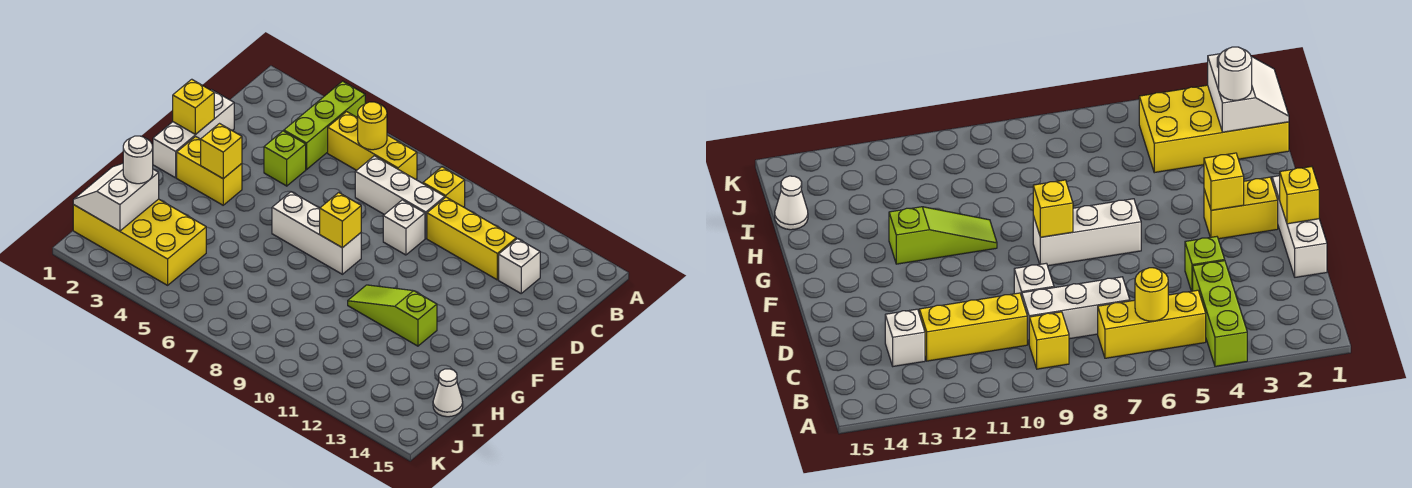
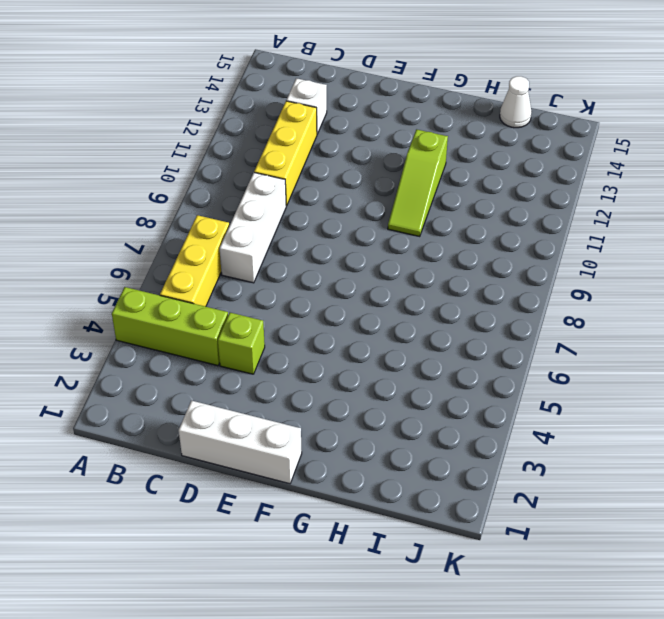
none -> yellow brick B9 level 1
none -> white brick D9 level 1
none -> yellow brick F2:F3 level 1

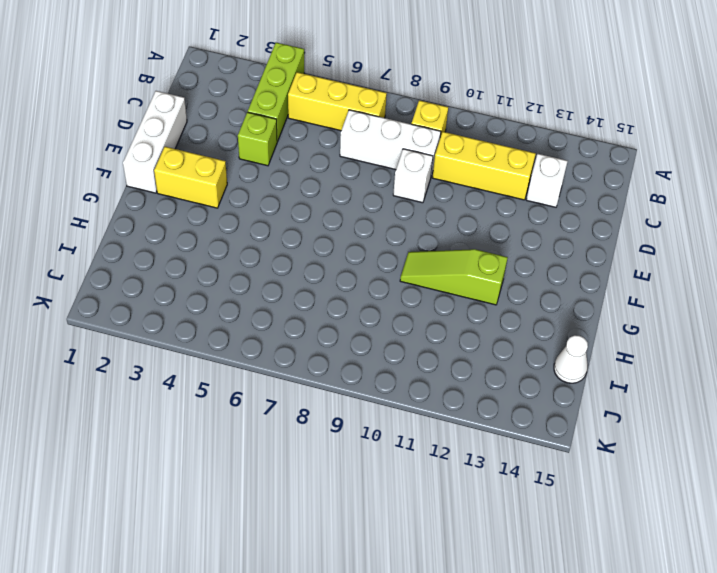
none -> white brick F6:F8 level 1
none -> yellow brick I1:J4 level 1
none -> yellow round brick B6 level 2

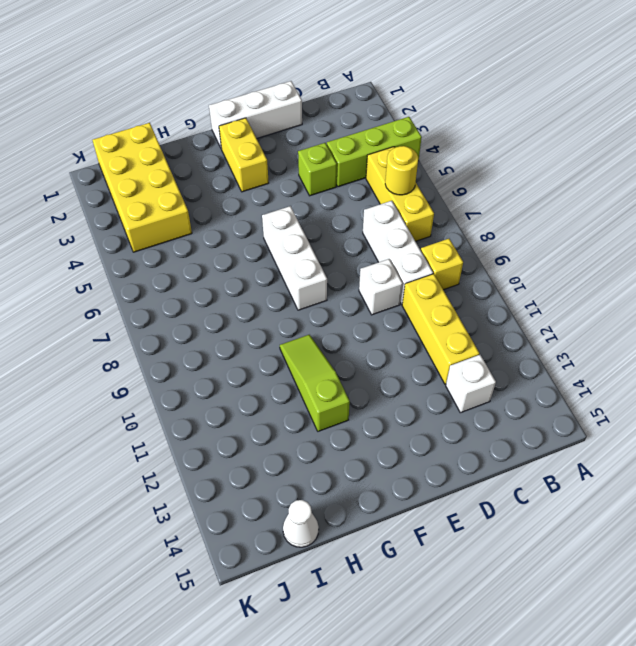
none -> yellow brick E1 level 2
none -> yellow brick F3 level 2
none -> yellow brick F8 level 2

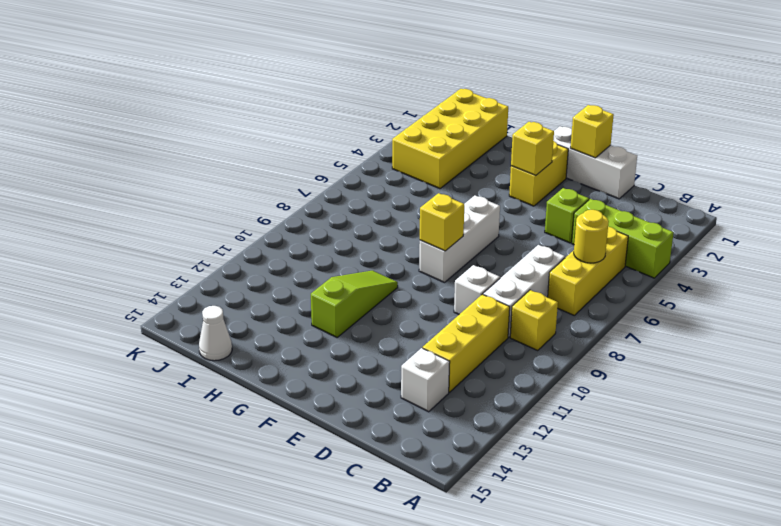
none -> white slope I1:J2 level 2 top 2
none -> white round brick I2 level 3

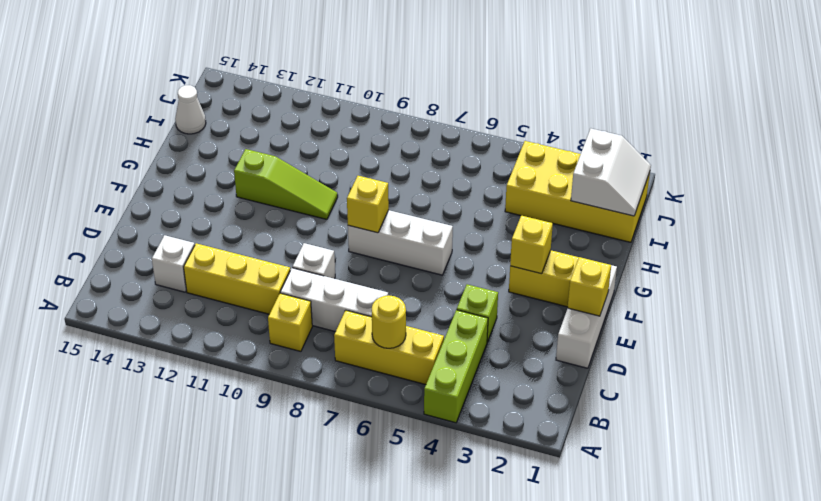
none -> white round brick I2 level 3

